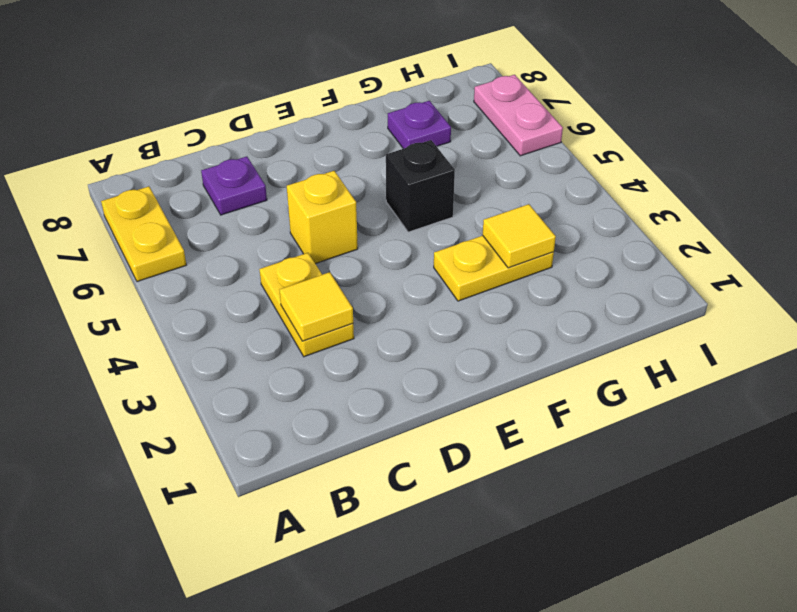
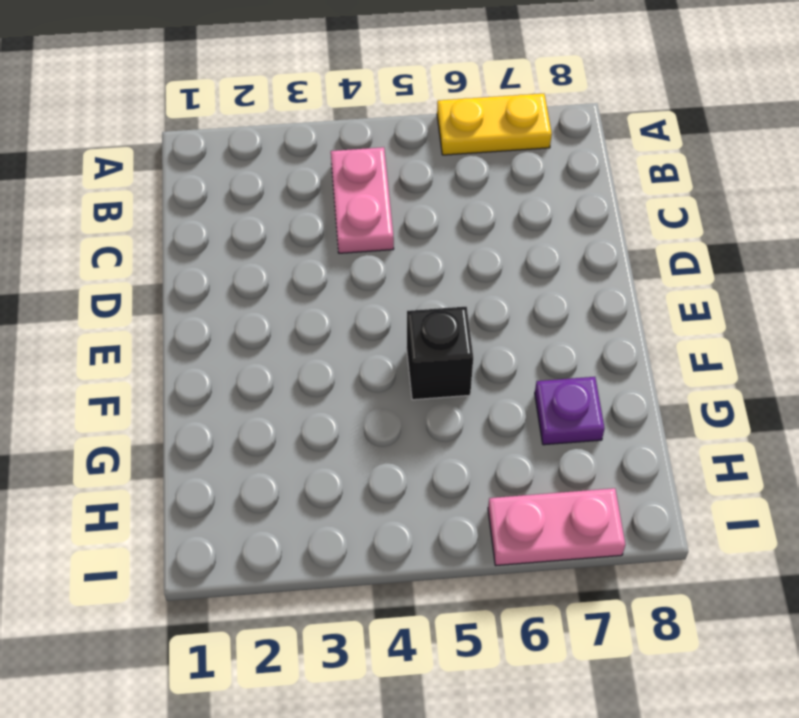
pink plate B4:C4 level 1 -> yellow plate C3:C4 level 1
none -> purple plate C7 level 1
none -> yellow brick D5 level 1

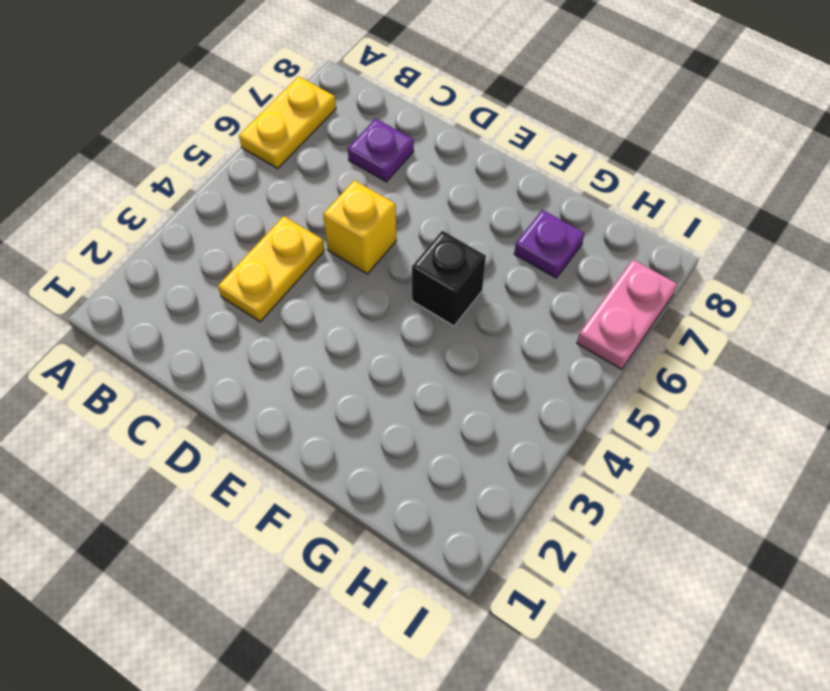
none -> yellow plate F3:G3 level 1
none -> yellow tile C3 level 2

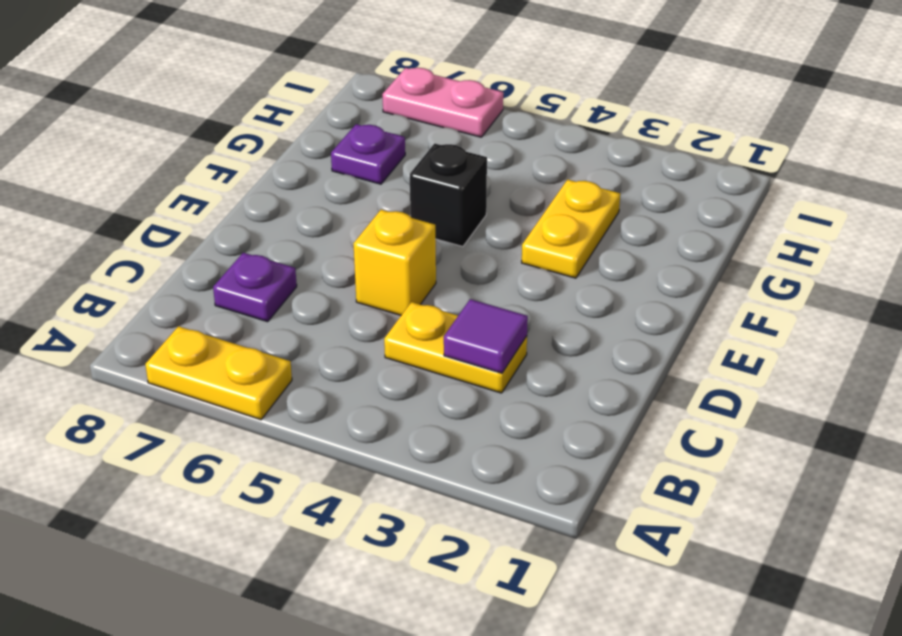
purple tile C3 level 2 -> yellow tile C3 level 2
none -> yellow tile G3 level 2

